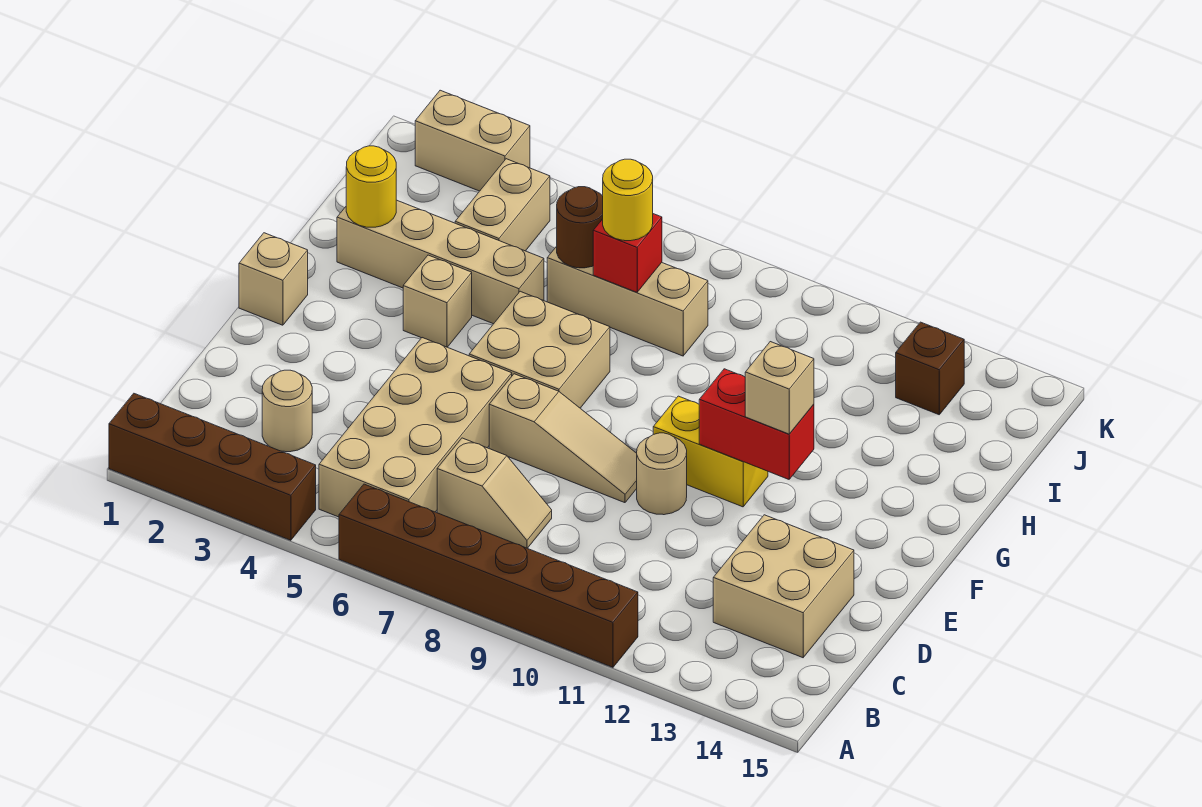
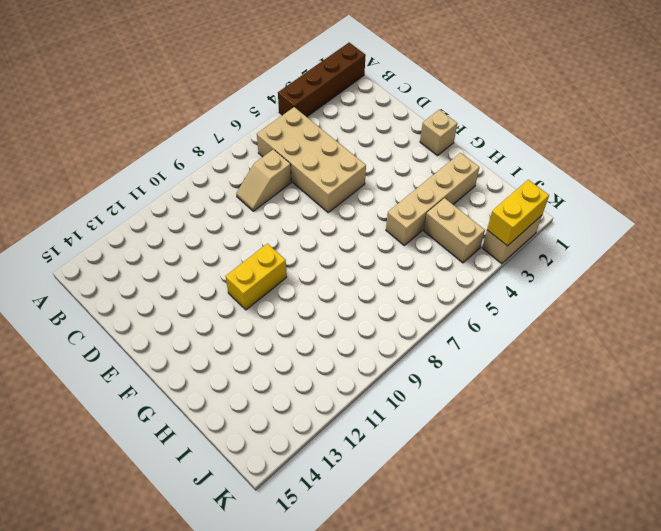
yellow brick K2:K3 level 2 -> none
none -> brown brick A6:A11 level 1
none -> tan round brick C3 level 1
none -> tan brick C13:D14 level 1

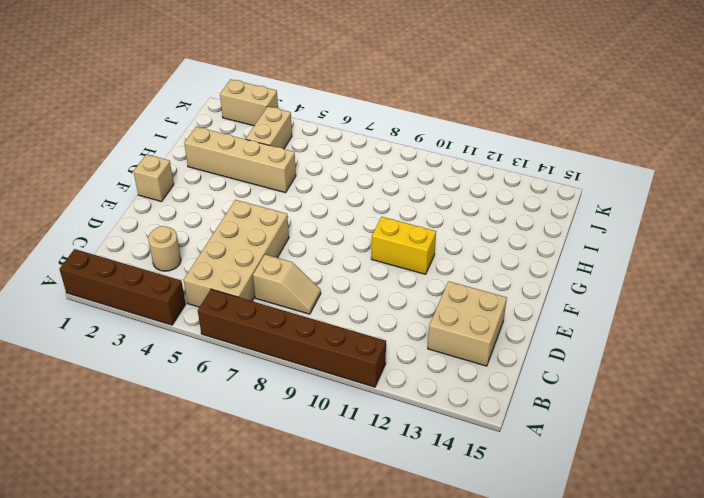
none -> tan slope E7:E9 level 1 top 7
none -> tan round brick E10 level 1
none -> tan brick F6:G7 level 1

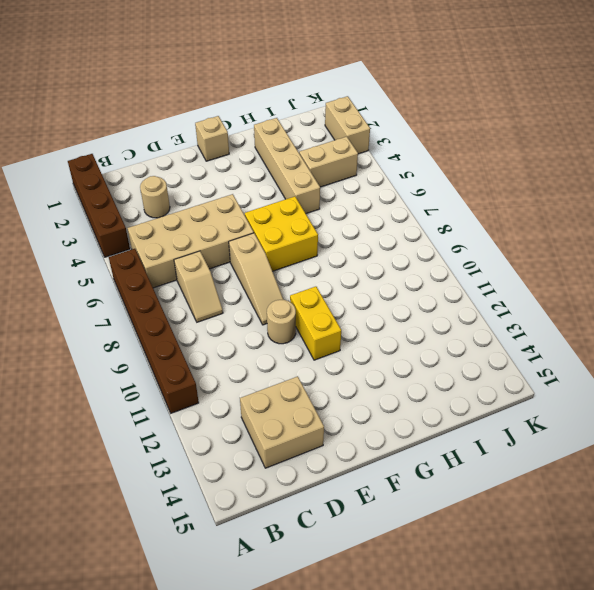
yellow brick F6:G7 level 1 -> tan brick F6:G7 level 1
none -> tan brick G4 level 1
none -> tan brick I6:I8 level 1
none -> brown brick J13 level 1

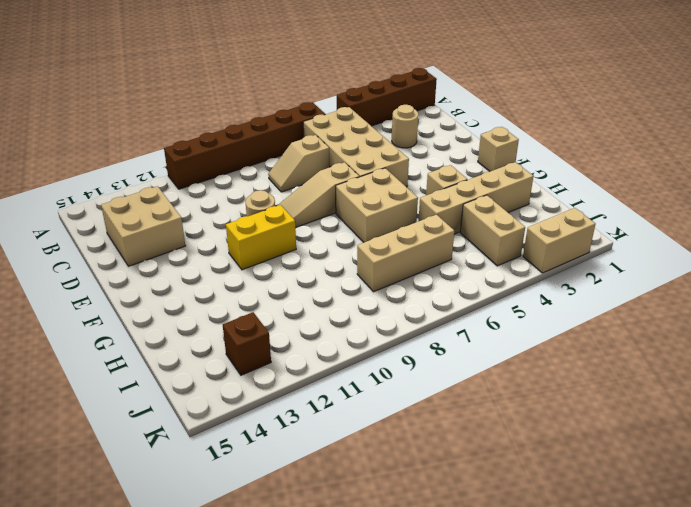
none -> red brick F11:F12 level 2
none -> yellow round brick H2 level 2
none -> brown round brick I6 level 2

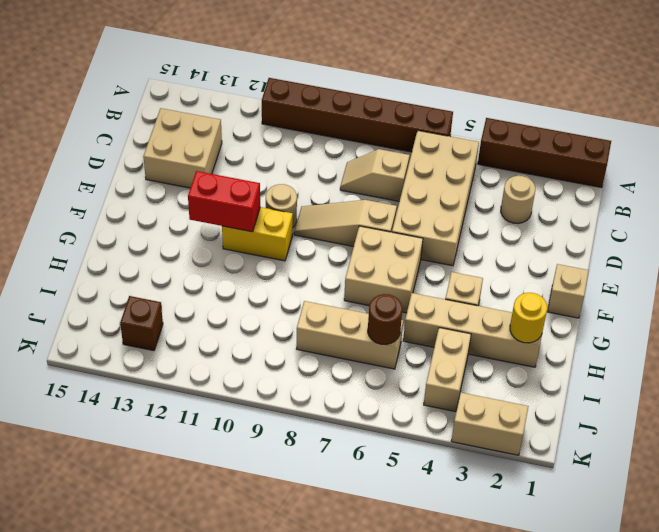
none -> red brick I7 level 2
none -> tan brick F12 level 3
none -> yellow round brick I7 level 3

